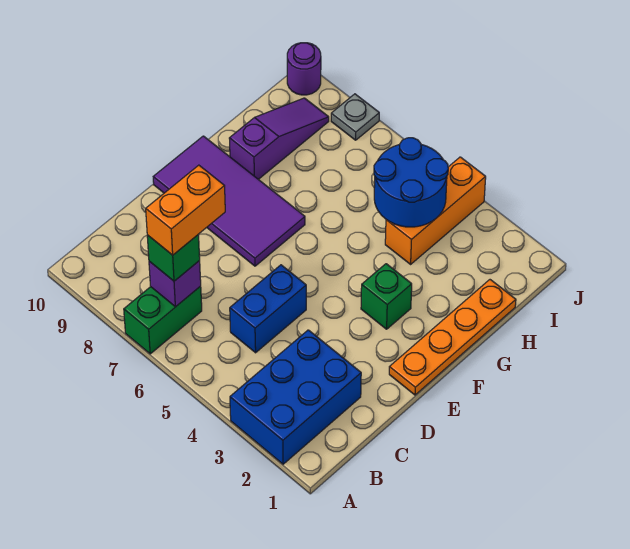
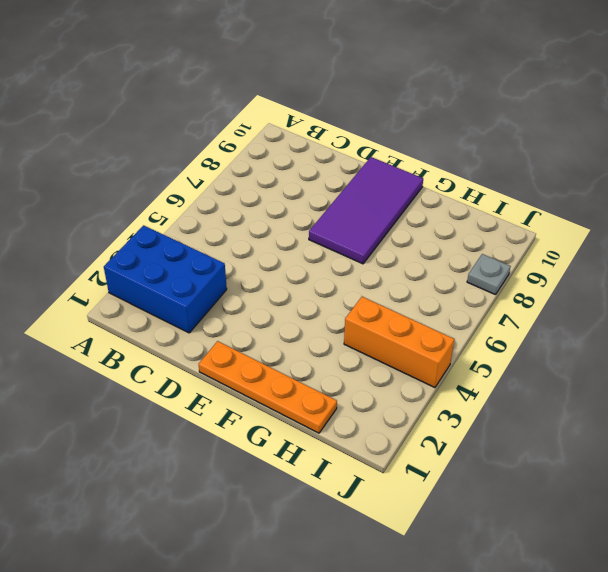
none -> green brick A7:B7 level 1
none -> blue brick C5:D5 level 1
none -> green brick F3 level 1

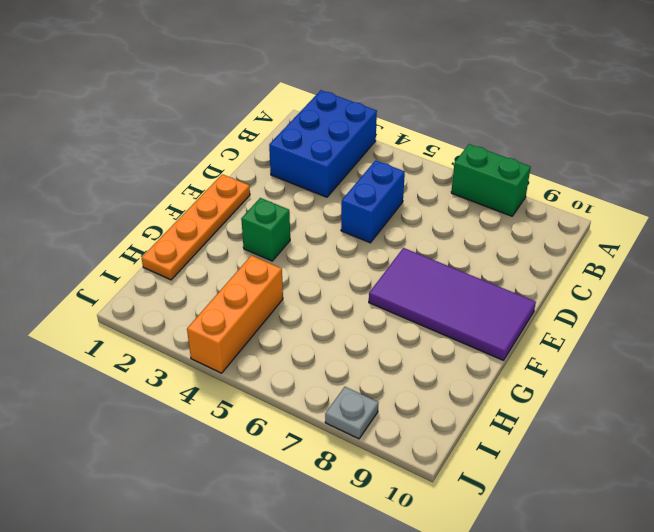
green brick A7:A8 level 1 -> green brick A7:B7 level 1
none -> purple slope G9:I9 level 1 top G
none -> purple round brick J10 level 1
none -> purple brick B7 level 2

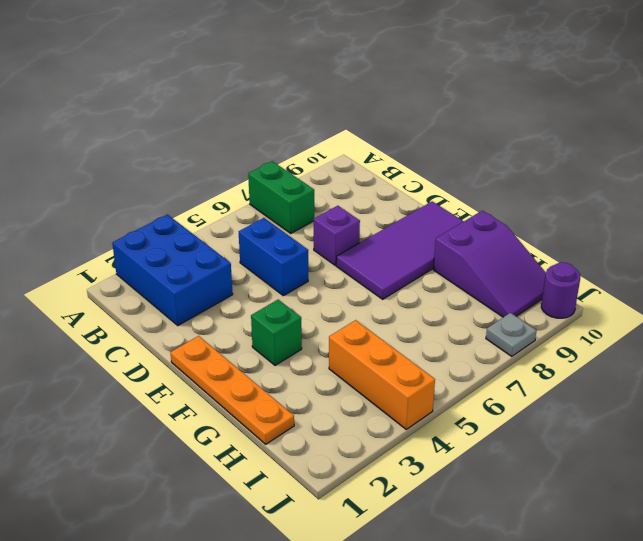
purple brick D7 level 1 -> purple brick B7 level 2
purple slope G9:I10 level 1 top G -> purple slope G9:I9 level 1 top G
none -> blue round brick H4:I5 level 2
none -> green brick B7 level 3
none -> orange brick B7:C7 level 4

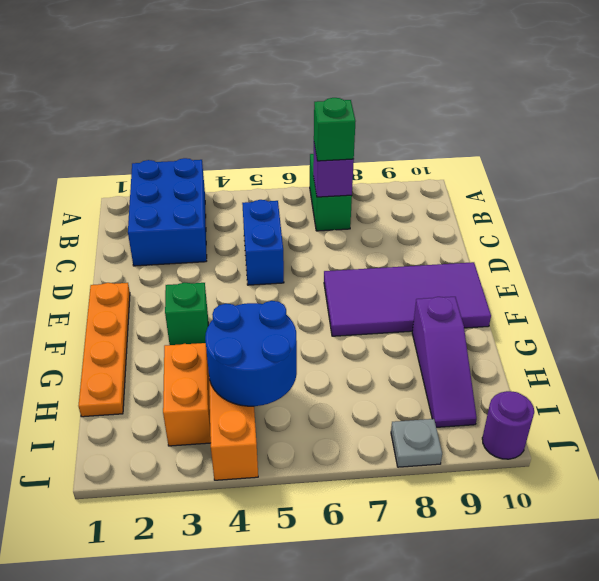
orange brick H3:I3 level 1 -> orange brick B7:C7 level 4

